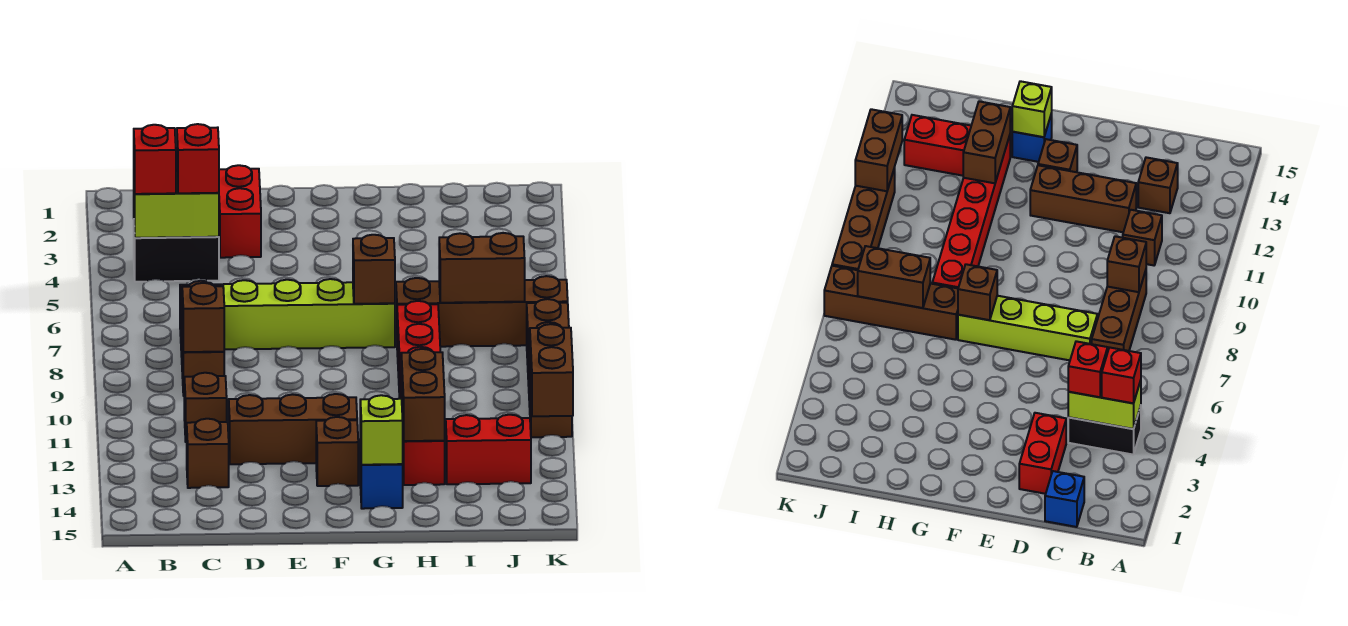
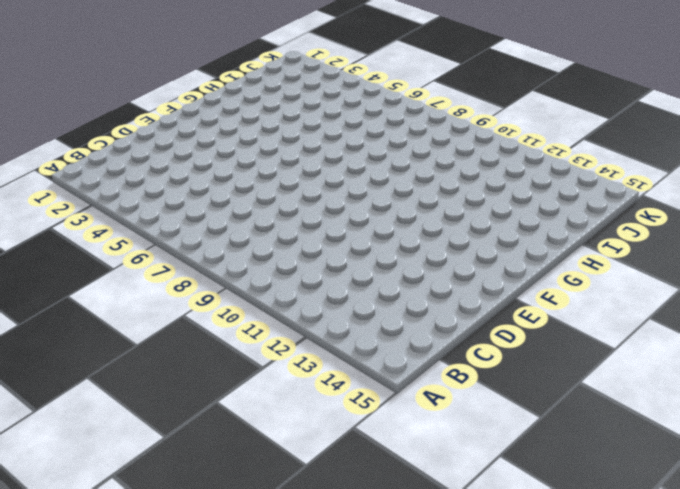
none -> black brick B4:C4 level 1
none -> blue brick C1 level 1
none -> brown brick C7:C9 level 1

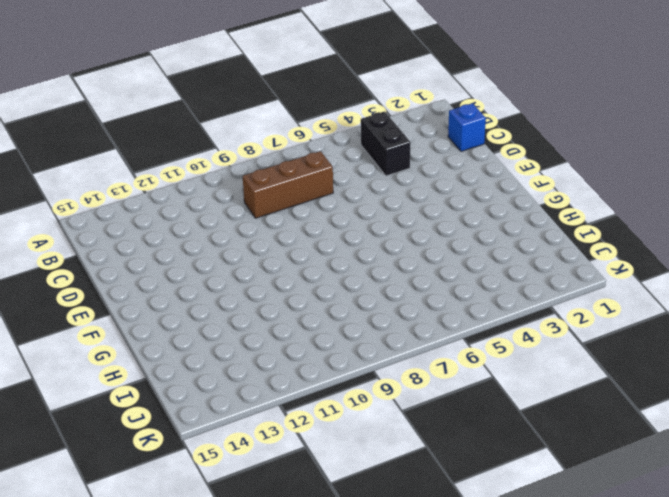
none -> brown brick C11 level 1
none -> brown brick C13 level 1
none -> red brick D2:D3 level 1

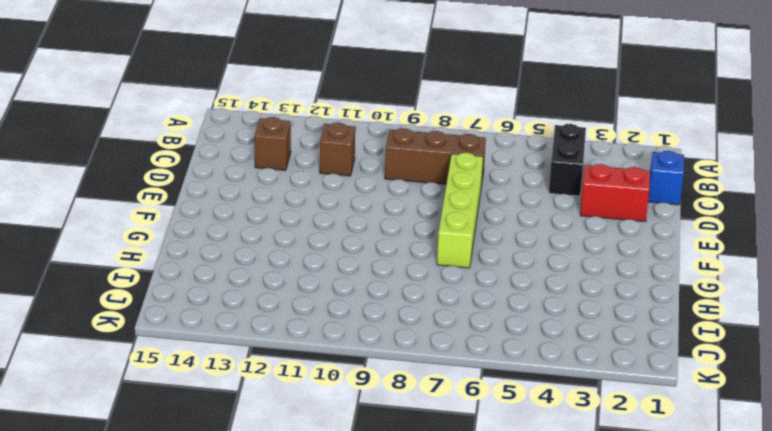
none -> brown brick D12:F12 level 1
none -> brown brick F13 level 1
none -> blue brick G14 level 1

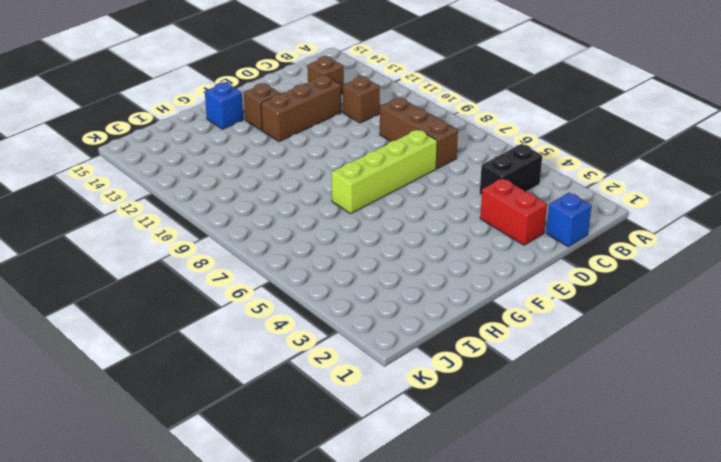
none -> brown brick H7:K7 level 1
none -> red brick H8:H13 level 1
none -> red brick I13:J13 level 1

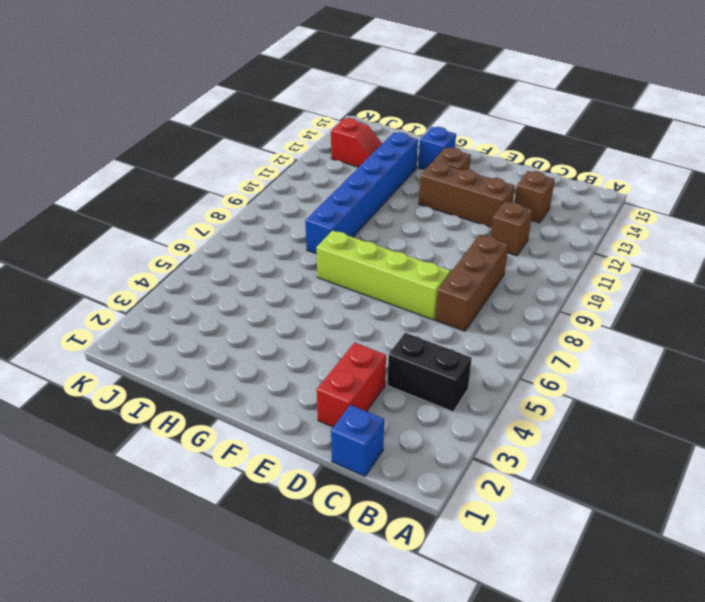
blue brick H8:H13 level 1 -> red brick H8:H13 level 1
red slope I13:J13 level 1 top J -> red brick I13:J13 level 1
none -> brown brick H7:K7 level 1
none -> brown brick K8:K11 level 1
none -> lime brick B4:C4 level 2

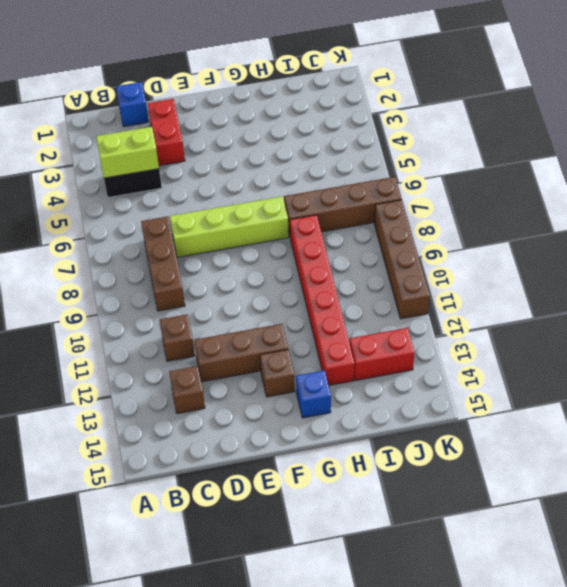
none -> brown brick C9 level 2
none -> brown brick G7 level 2
none -> lime brick G14 level 2

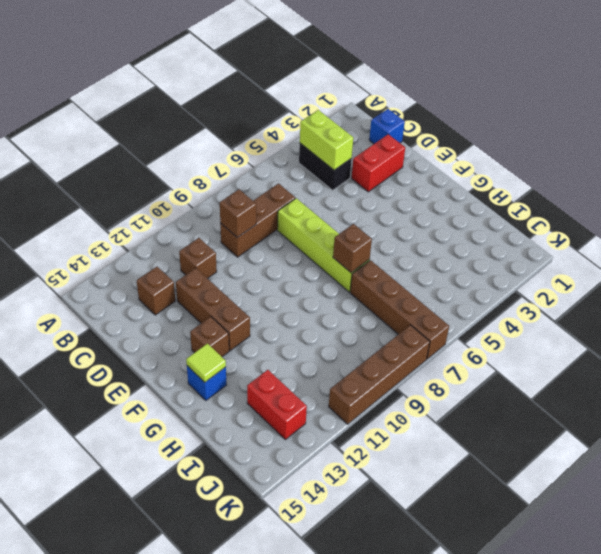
lime tile G14 level 2 -> lime brick G14 level 2
none -> red brick H8:H13 level 1
none -> brown brick H12:H13 level 2
none -> brown brick I7:J7 level 2

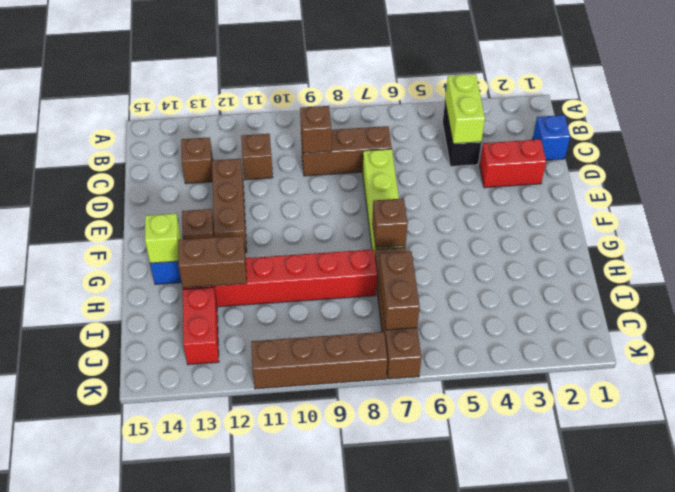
none -> brown brick K11:K12 level 2
none -> red brick B4 level 3
none -> red brick C4 level 3

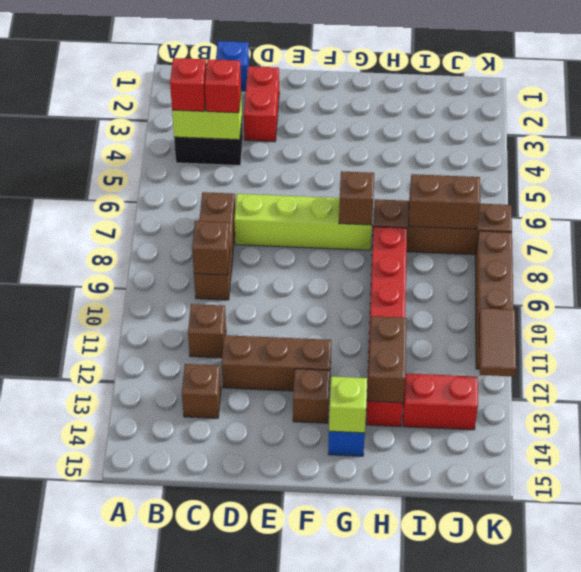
brown tile K11:K12 level 2 -> brown brick K11:K12 level 2

